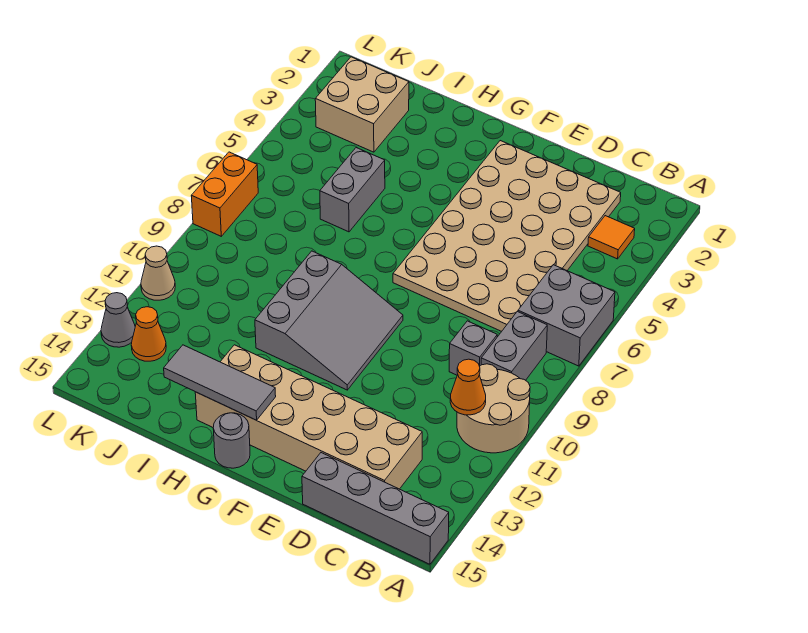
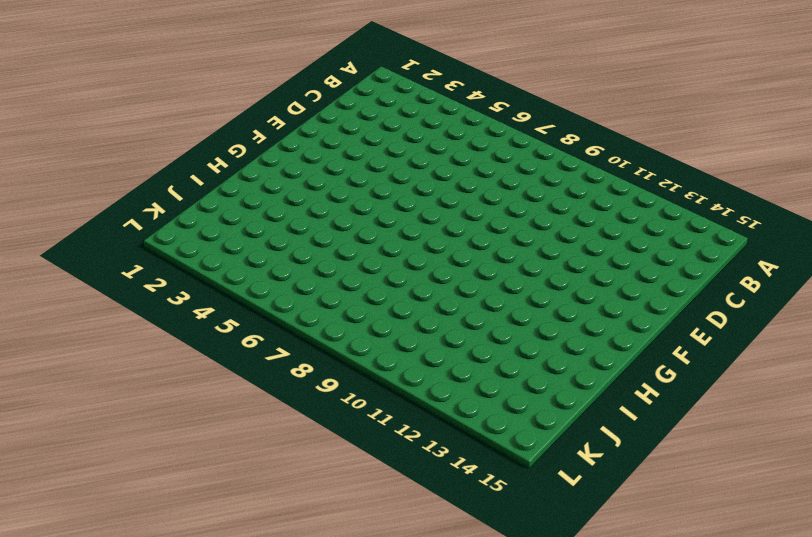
none -> grey brick A6:B7 level 1
none -> tan round brick A10:B11 level 1
none -> grey brick A15:D15 level 1

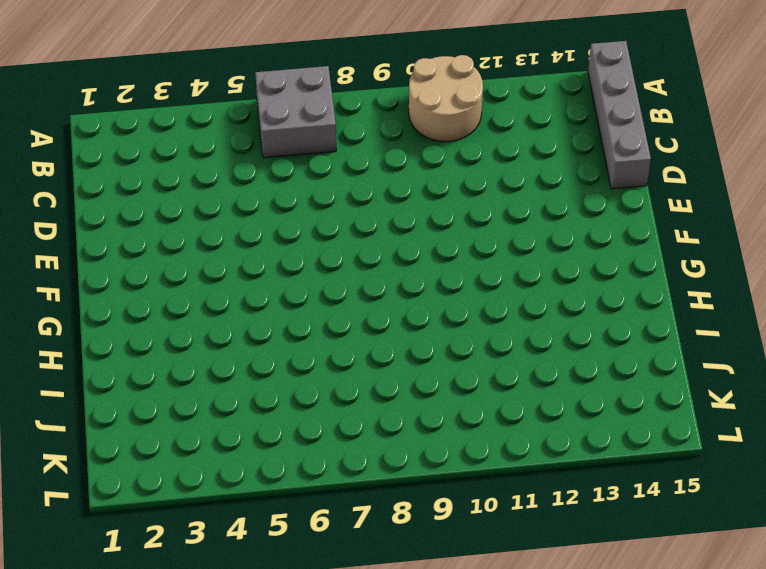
none -> orange tile B3 level 1
none -> grey brick B8:B9 level 1
none -> tan plate C2:F7 level 1

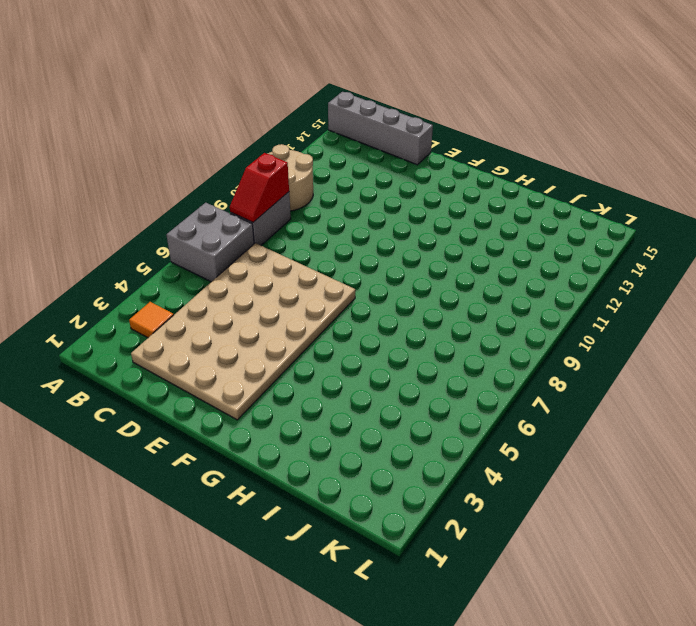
red slope B8:B9 level 2 top 9 -> none
none -> grey brick C9 level 1
none -> tan brick C13:H14 level 1
none -> grey slope F9:H11 level 1 top H

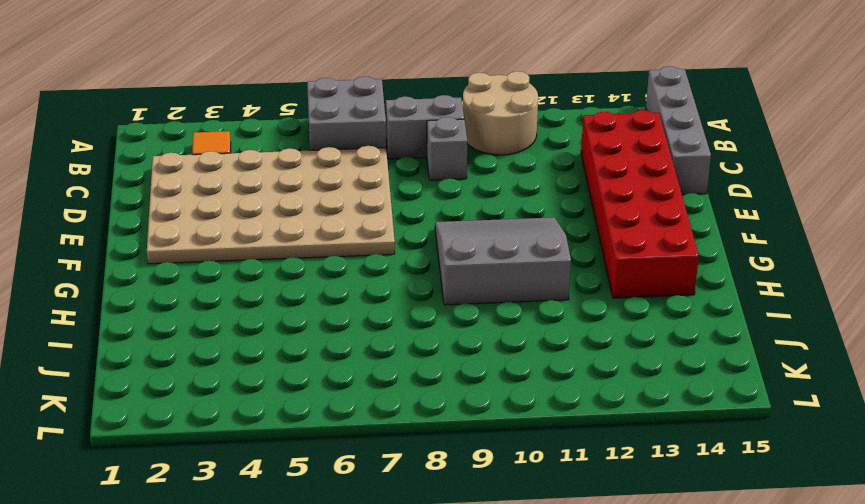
red brick C13:H14 level 1 -> tan brick C13:H14 level 1
none -> grey round brick G15 level 1
none -> grey brick I5:I6 level 1
none -> tan brick J2:K3 level 1

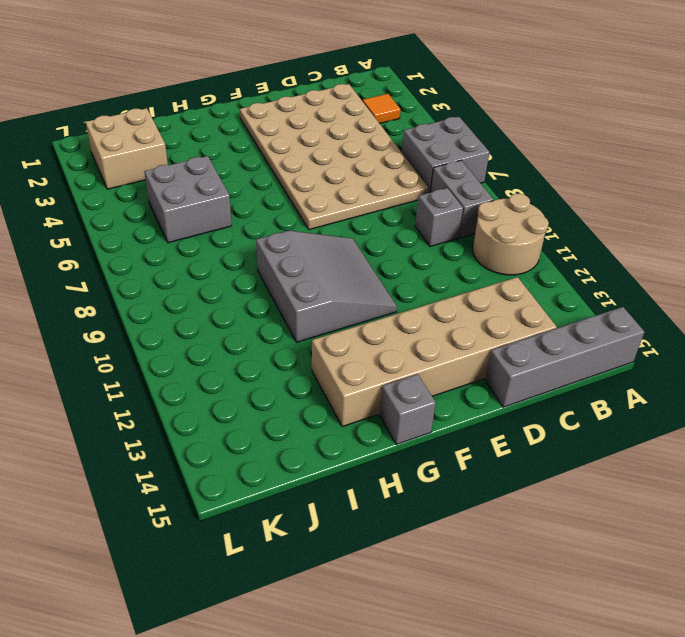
grey brick G15 level 1 -> grey round brick G15 level 1
grey brick I5:J6 level 1 -> grey brick I5:I6 level 1
none -> orange cone K13 level 1
none -> orange brick L7:L8 level 1
none -> tan cone L11 level 1

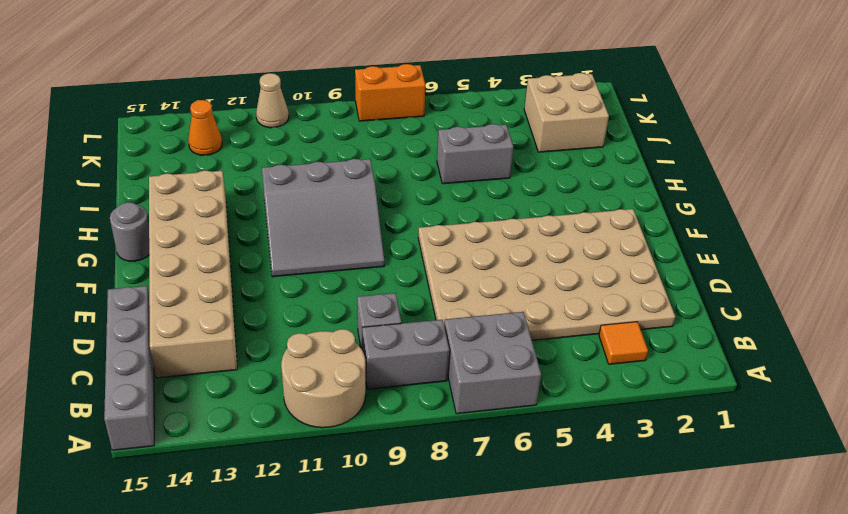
none -> grey cone L13 level 1
none -> orange cone B11 level 2
none -> grey tile G14:I14 level 2

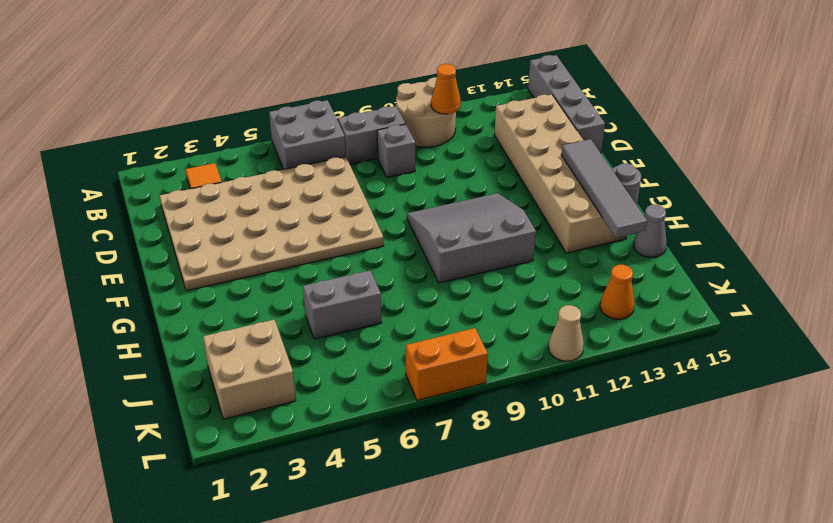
grey tile F14:I14 level 2 -> grey tile G14:I14 level 2
grey cone I15 level 1 -> grey cone L13 level 1

